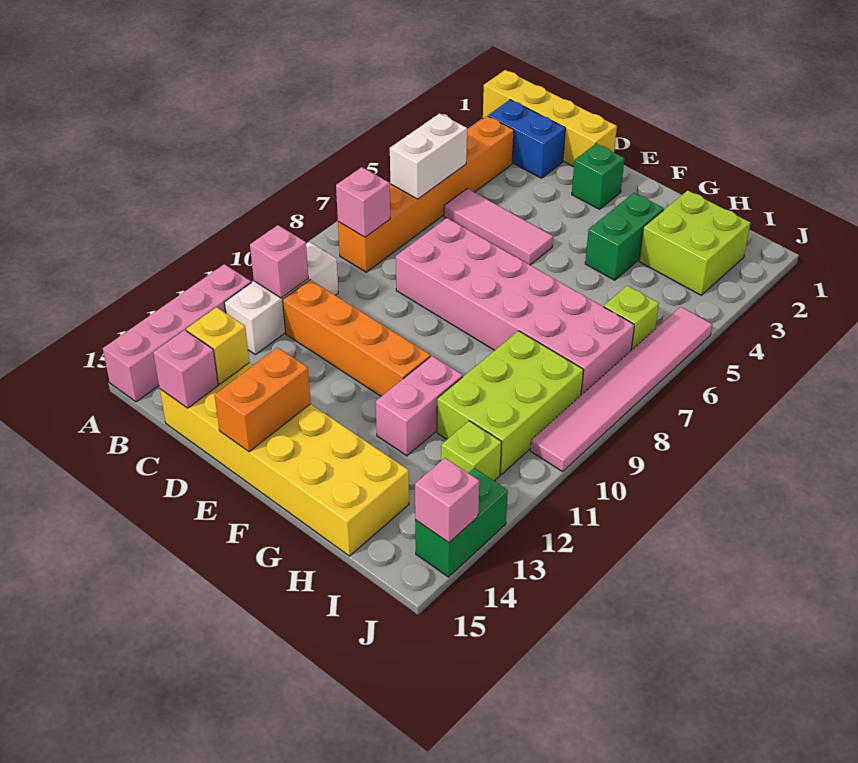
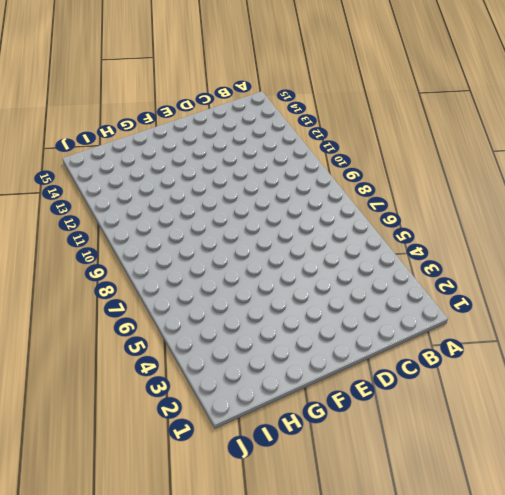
none -> yellow brick A1:D1 level 1
none -> pink brick A12:A15 level 1
none -> blue brick B2:C2 level 1

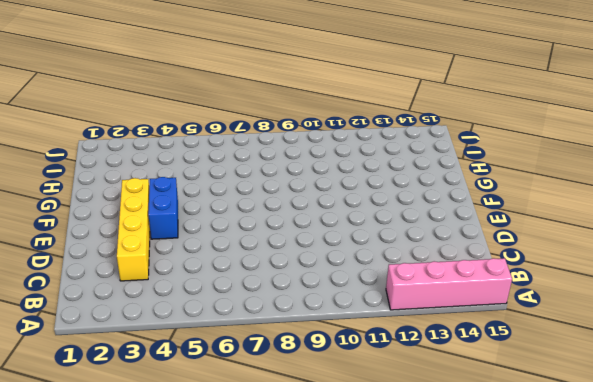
yellow brick C3:F3 level 1 -> yellow brick A1:D1 level 1
blue brick E4:F4 level 1 -> blue brick B2:C2 level 1
none -> orange brick B3:B8 level 1
none -> white brick B10:B12 level 1
none -> pink tile C5:E5 level 1

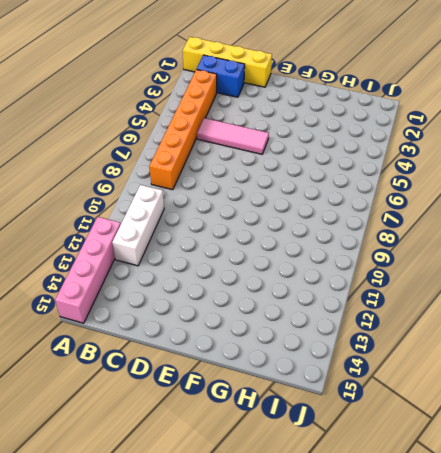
none -> orange brick C11:F11 level 1
none -> yellow brick C14:H15 level 1
none -> pink brick D7:I8 level 1

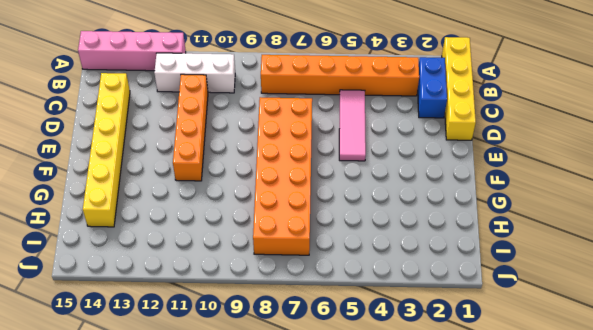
yellow brick C14:H14 level 1 -> yellow brick C14:H15 level 1
orange brick D7:I8 level 1 -> pink brick D7:I8 level 1
none -> green brick E2 level 1
none -> green brick G3:G4 level 1
none -> pink brick G11:G12 level 1

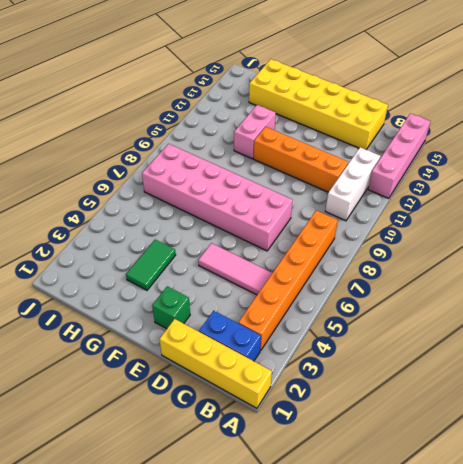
green tile G3:G4 level 1 -> green brick G3:G4 level 1
none -> lime brick H2:I3 level 1
none -> lime brick H9:I11 level 1
none -> lime brick I6 level 1

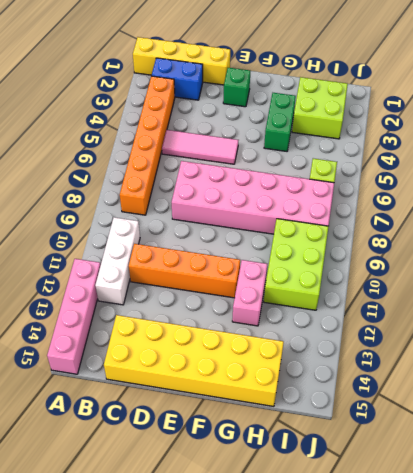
none -> lime brick I12 level 1
none -> pink tile J5:J10 level 1
none -> green brick J13:J14 level 1

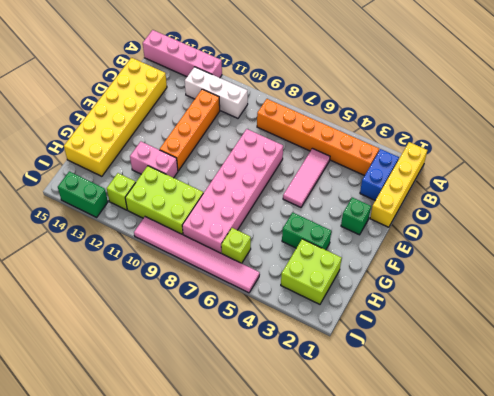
none -> white brick B5:B6 level 2
none -> pink brick B8 level 2
none -> pink brick B11 level 2

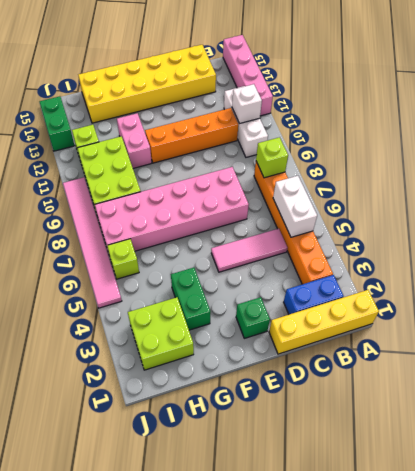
lime brick B8 level 2 -> pink brick B8 level 2
white brick B11 level 2 -> pink brick B11 level 2
none -> yellow brick C14 level 2
none -> pink brick C15 level 2
none -> orange brick E14:E15 level 2

